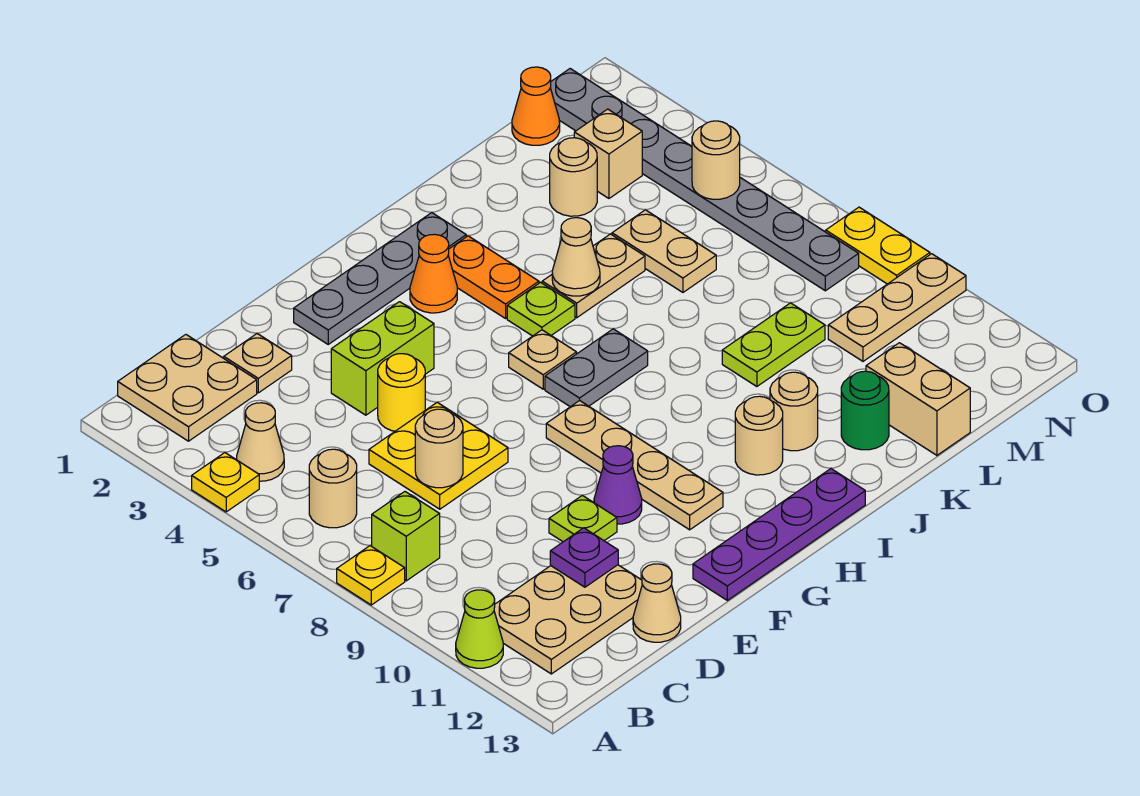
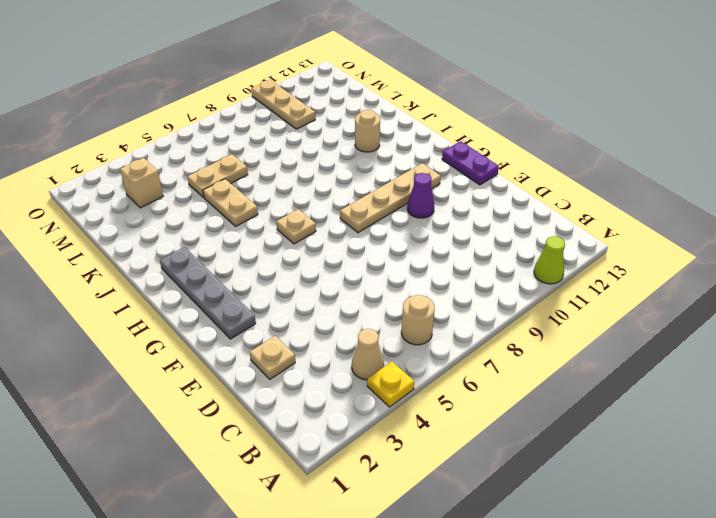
purple plate F13:G13 level 1 -> purple plate F13:I13 level 1
none -> yellow plate A8 level 1
none -> tan plate B1:C2 level 1
none -> lime brick B8 level 1
none -> tan plate B11:D12 level 1

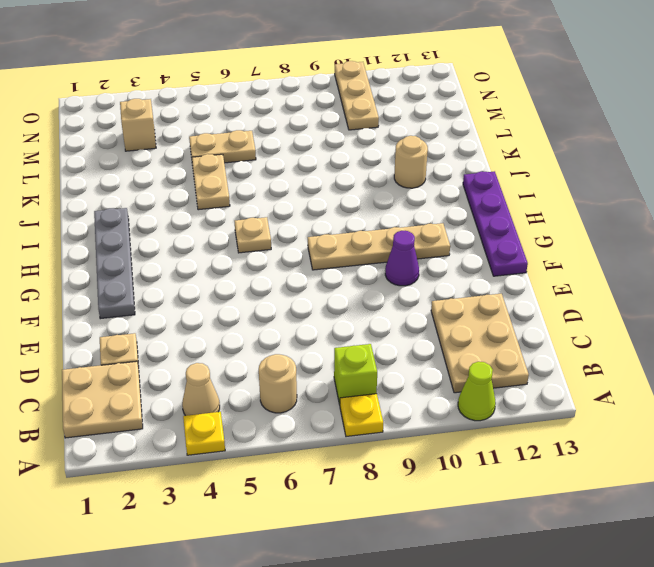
none -> yellow plate D6:E7 level 1
none -> tan cone D13 level 1
none -> lime brick E4:F4 level 1
none -> yellow round brick E5 level 1

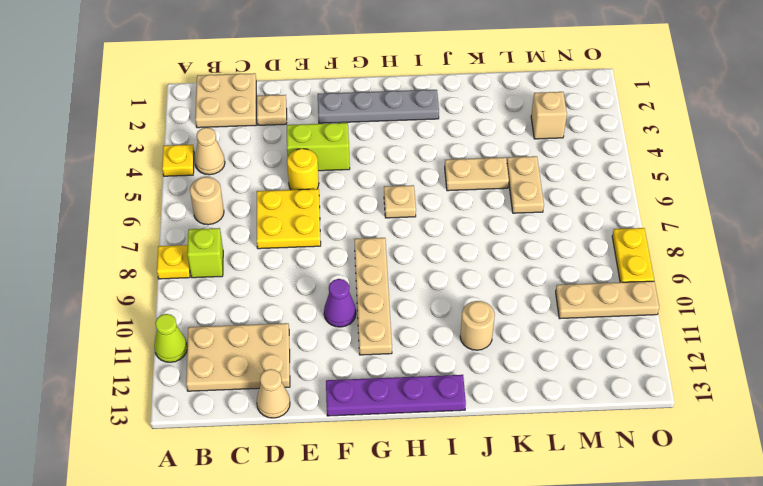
none -> lime plate E10 level 1
none -> orange cone H3 level 1
none -> grey plate H7:I7 level 1
none -> orange plate I3:I4 level 1

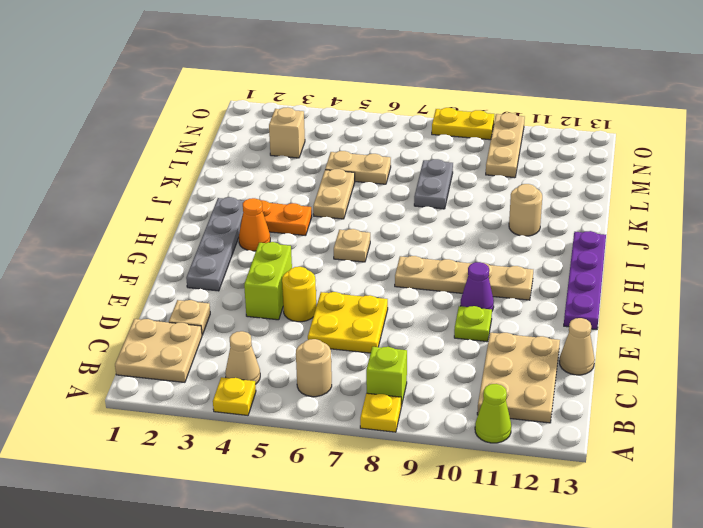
grey plate K8:L8 level 1 -> grey plate H7:I7 level 1
none -> lime plate I5 level 1
none -> tan round brick I11 level 1
none -> lime plate K9:L9 level 1
none -> green round brick K12 level 1

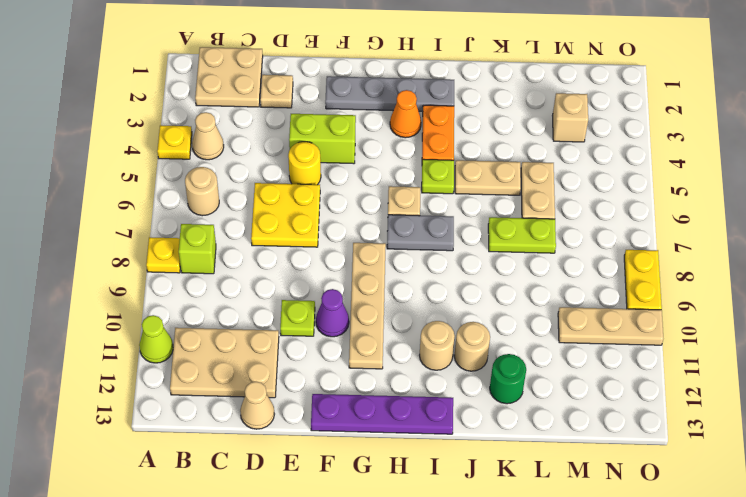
lime plate K7:L7 level 1 -> lime plate K9:L9 level 1
none -> tan round brick L3 level 1
none -> tan brick L12:L13 level 1
none -> orange cone M1 level 1
none -> grey plate N1:N8 level 1

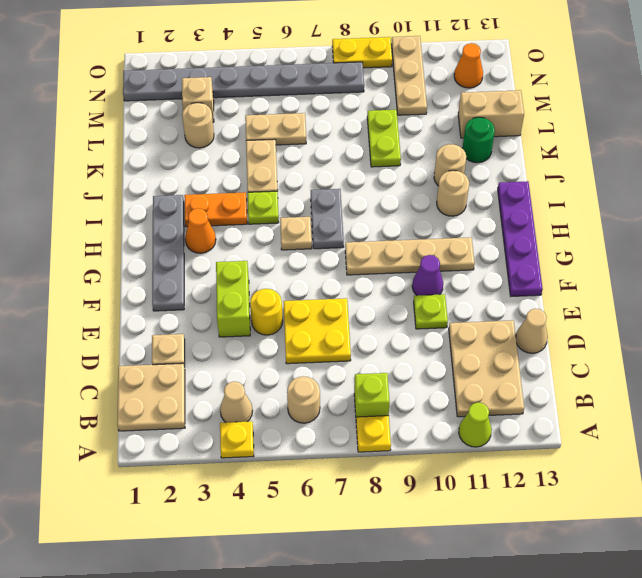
orange cone N12 level 1 -> orange cone M1 level 1
none -> tan round brick D7 level 2
none -> purple plate D11 level 2
none -> tan cone J5 level 2
none -> tan round brick N5 level 2

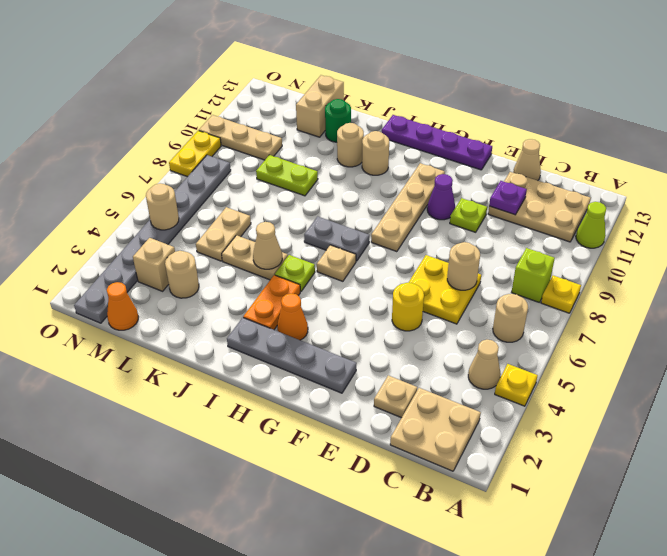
none -> lime brick E4:F4 level 1

